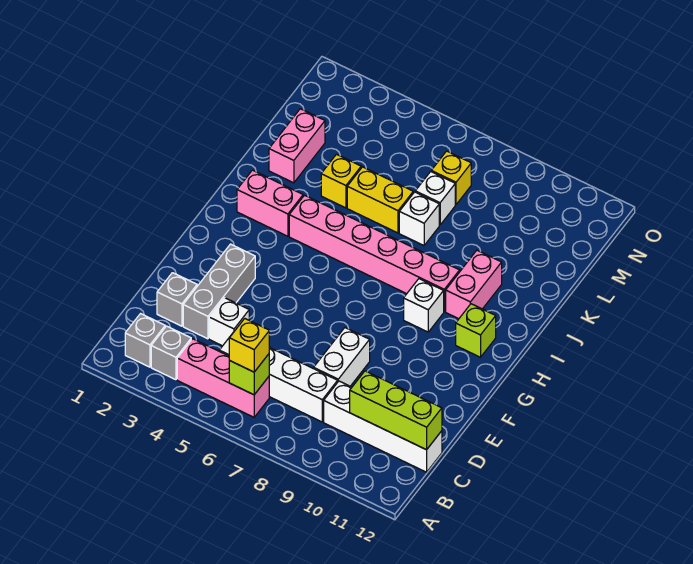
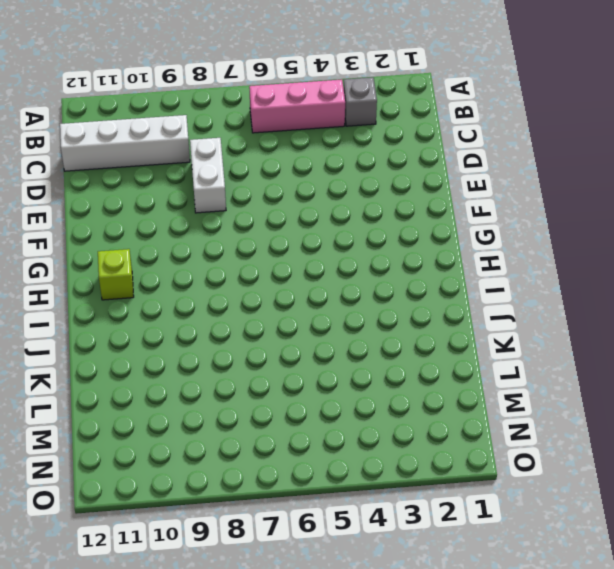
none -> grey brick B2 level 1
none -> white brick C5:C8 level 1
none -> grey brick D2 level 1

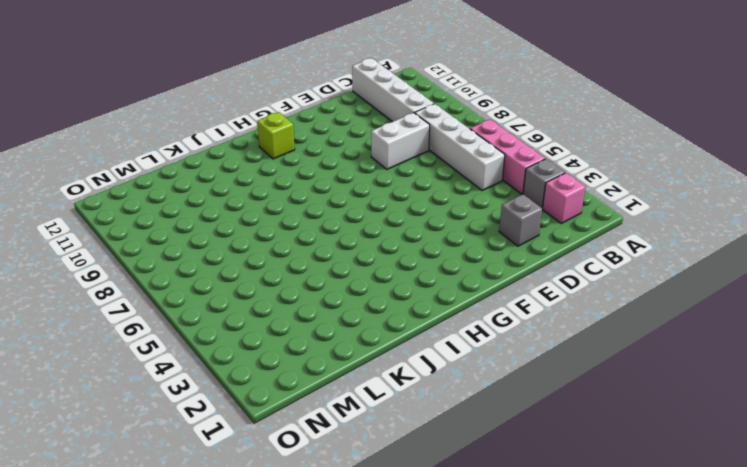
pink brick B2 level 1 -> grey brick B2 level 1
none -> grey brick D3:F3 level 1
none -> white brick D4 level 1
none -> white brick H9 level 1

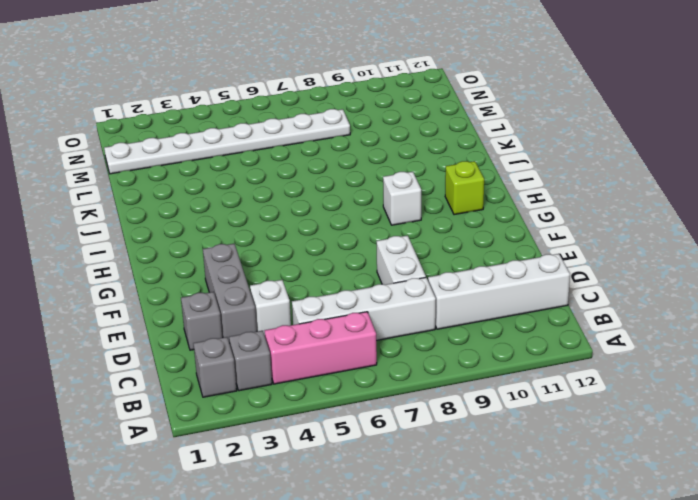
white plate M1:M8 level 1 -> yellow brick M7 level 1
none -> pink brick I2:I3 level 1
none -> pink brick I4:I9 level 1
none -> pink brick I10:J10 level 1

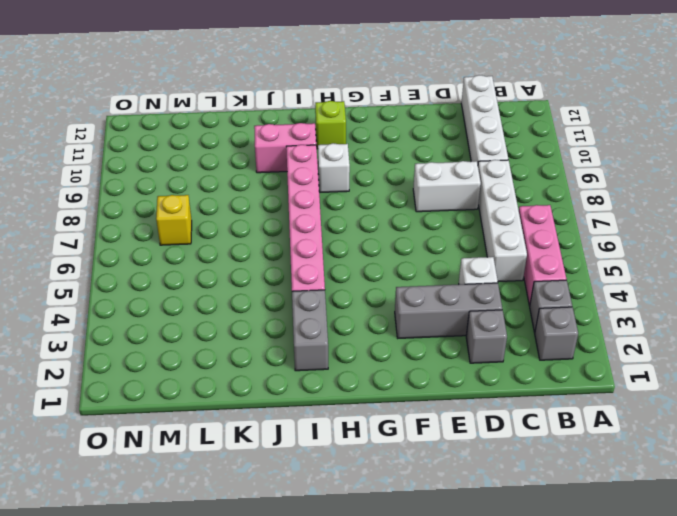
grey brick I2:I3 level 1 -> pink brick I2:I3 level 1
none -> pink brick K2:L2 level 1
none -> yellow brick K4 level 1
none -> yellow brick K5:K6 level 1

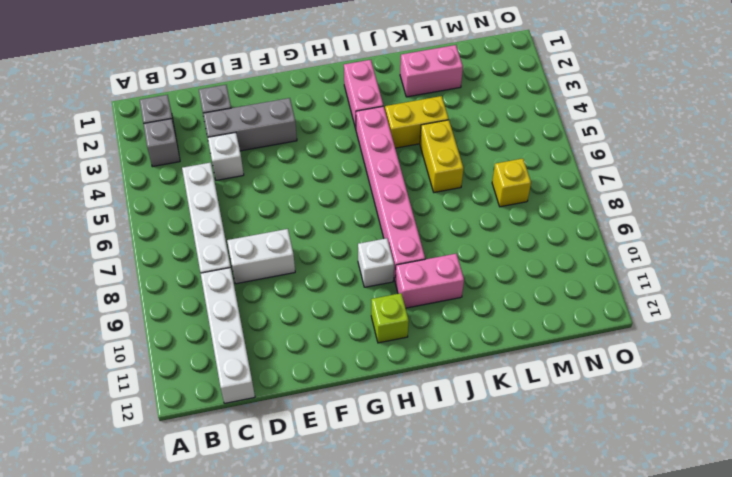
yellow brick J4:K4 level 1 -> yellow brick K4 level 1
none -> pink brick B4:B6 level 1
none -> white brick K7 level 1
none -> white brick L7 level 1

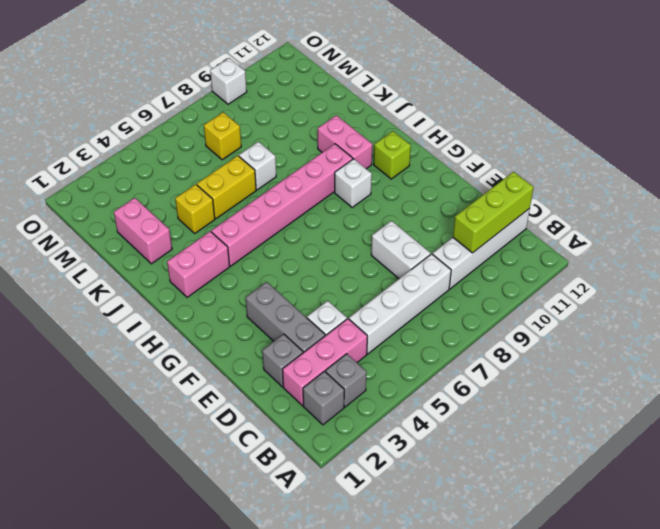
pink brick C2:C4 level 1 -> pink brick B4:B6 level 1
white brick O9 level 1 -> white brick L7 level 1
none -> lime brick B6 level 2
none -> yellow brick B6 level 3

